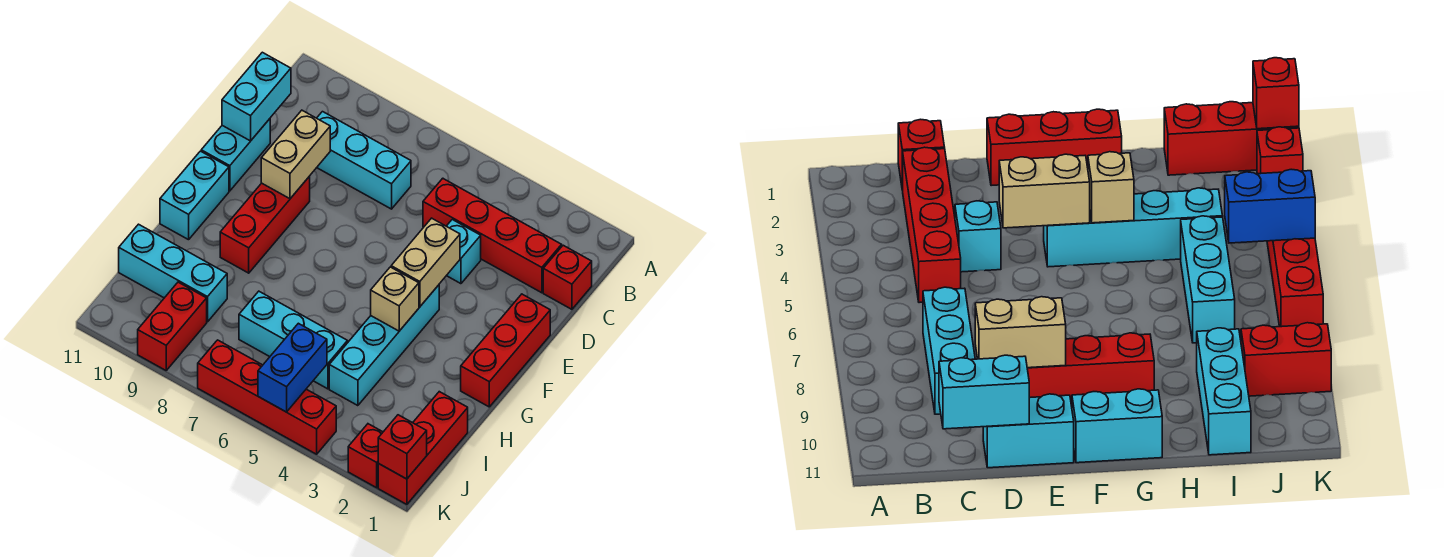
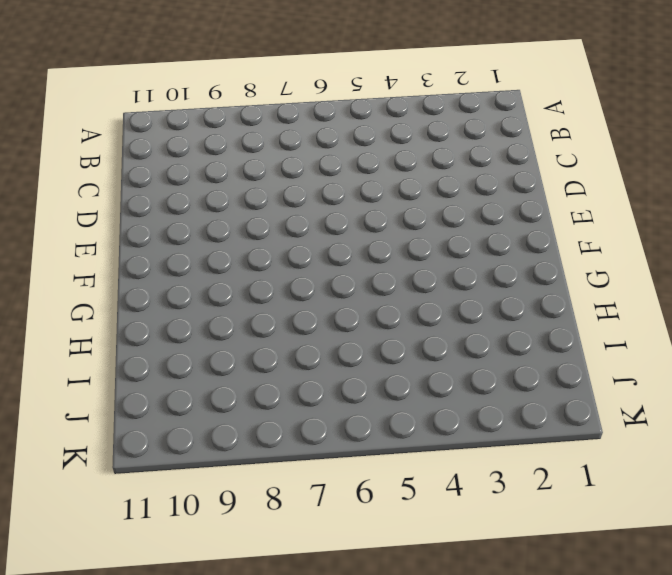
none -> red brick C1 level 1
none -> red brick C2:C5 level 1
none -> cyan brick C7:C9 level 1

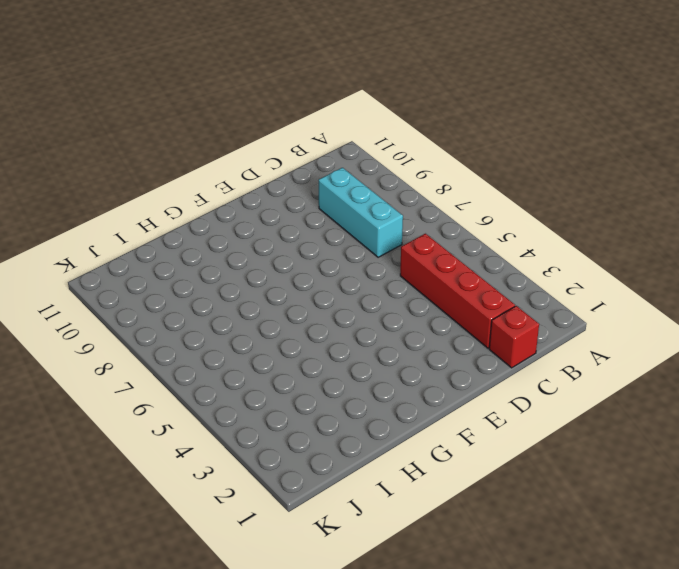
none -> cyan brick D4 level 1
none -> cyan brick D11:E11 level 1
none -> red brick E1:G1 level 1

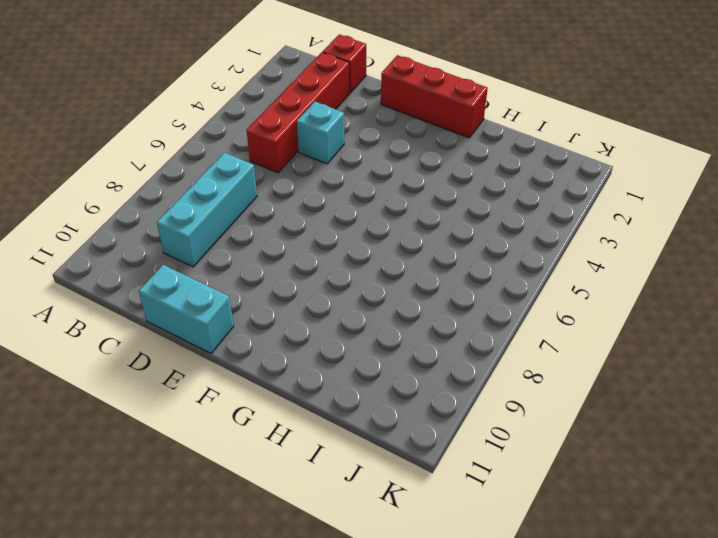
none -> red brick E9:G9 level 1
none -> cyan brick F4:I4 level 1
none -> cyan brick F11:G11 level 1

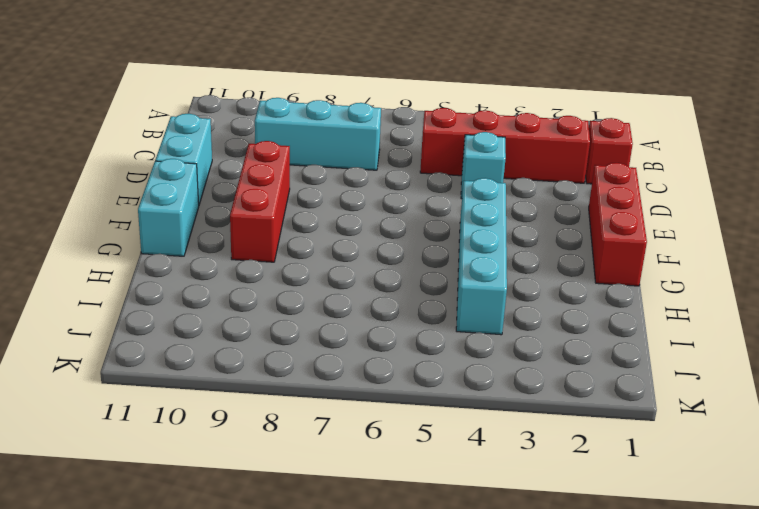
none -> red brick I1:K1 level 1
none -> cyan brick I5:I7 level 1
none -> cyan brick I9:I11 level 1

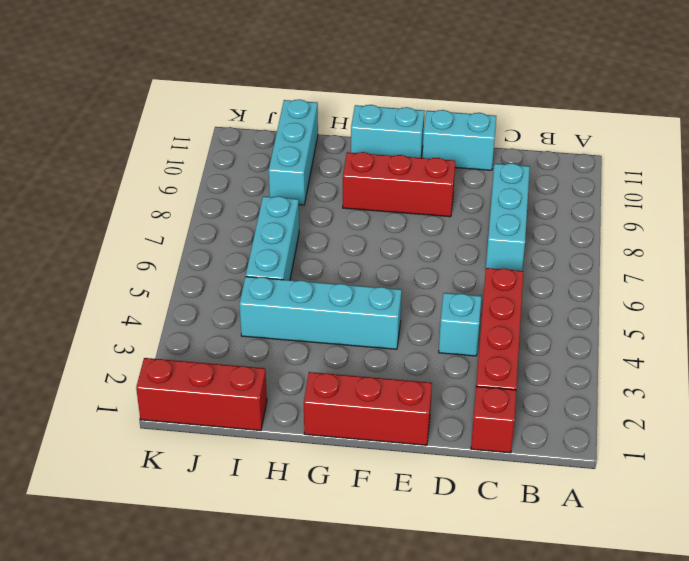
none -> red brick J9:K9 level 1
none -> red brick K2 level 1
none -> red brick K4:K7 level 1

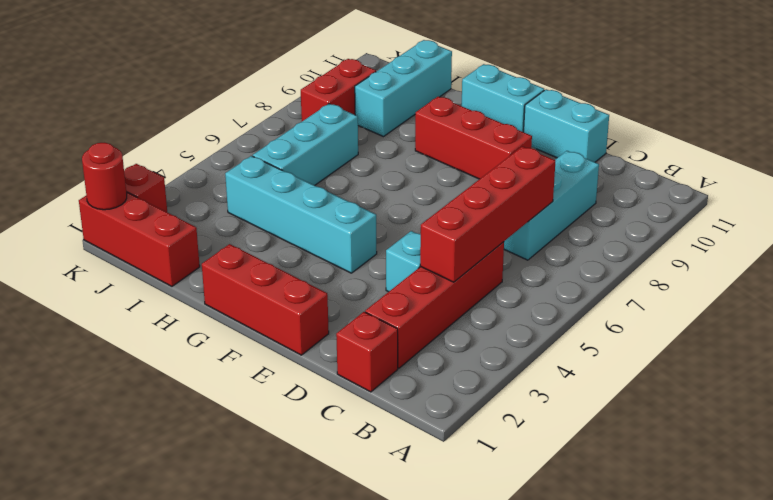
red brick C4:C7 level 2 -> red brick K4:K7 level 1
red brick J8:J9 level 1 -> red brick J9:K9 level 1
red round brick K1 level 2 -> red brick K1 level 2
none -> cyan brick C11:D11 level 2
none -> tan brick D9:E9 level 2
none -> tan brick E4:F4 level 2

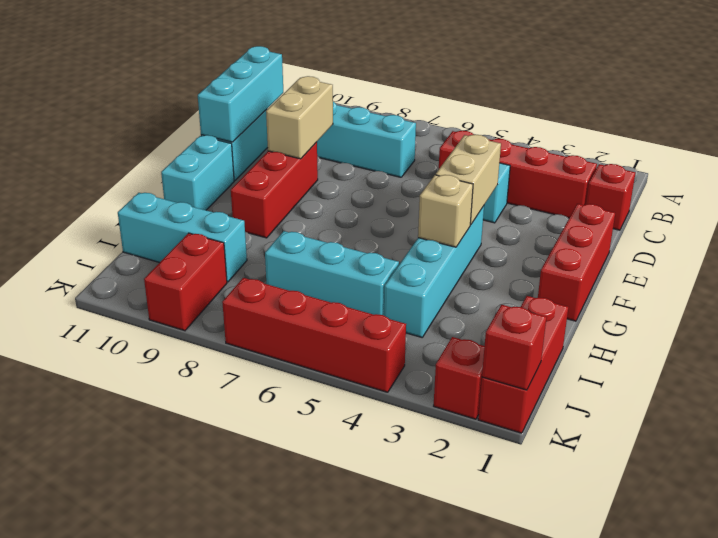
cyan brick C11:E11 level 2 -> cyan brick C11:D11 level 2
none -> blue brick J5:K5 level 2

